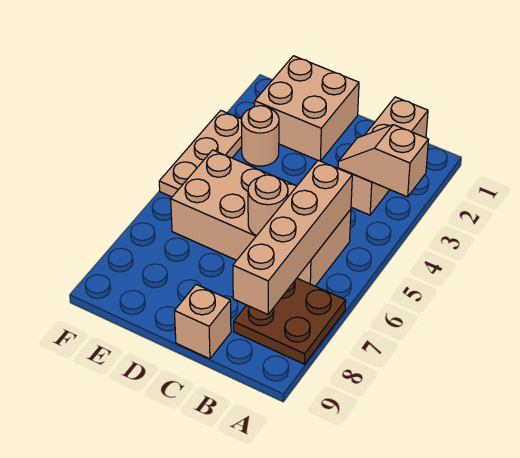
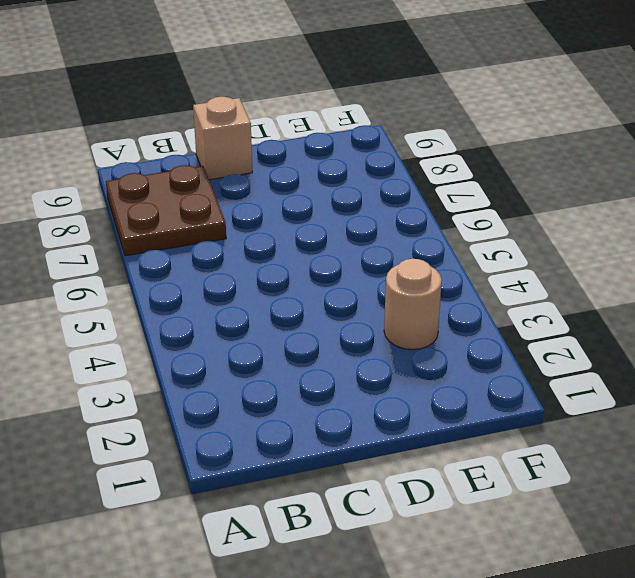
none -> tan brick B1:B3 level 1
none -> tan brick B5:E6 level 1

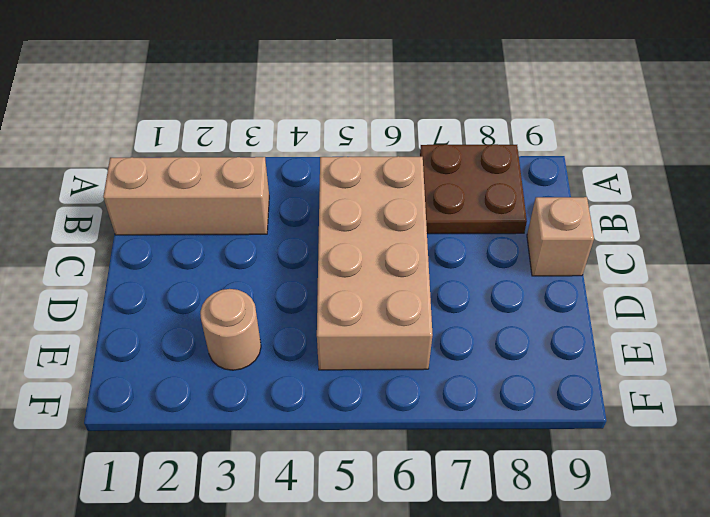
none -> tan brick D1:E2 level 1
none -> tan plate F3:F5 level 1

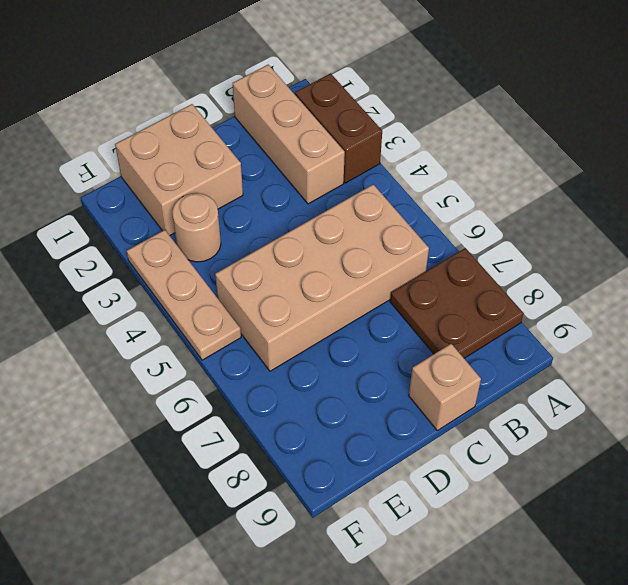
brown brick A2:A3 level 1 -> none
none -> tan slope A3:B3 level 2 top A
none -> tan brick B5:B8 level 2

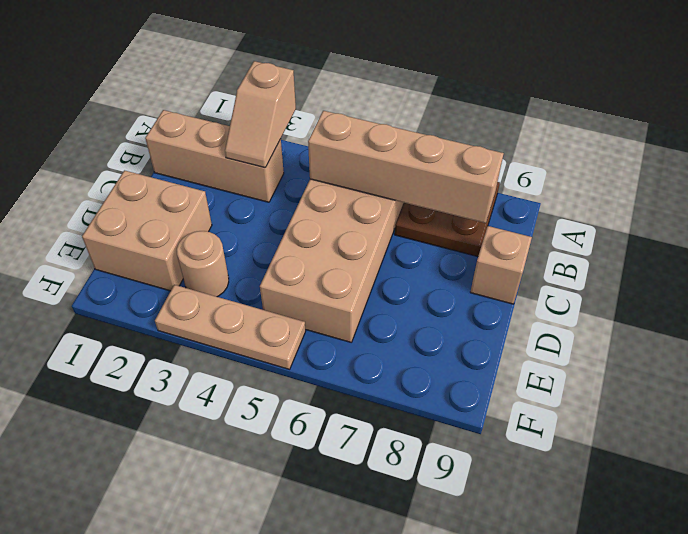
none -> tan round brick C6 level 2

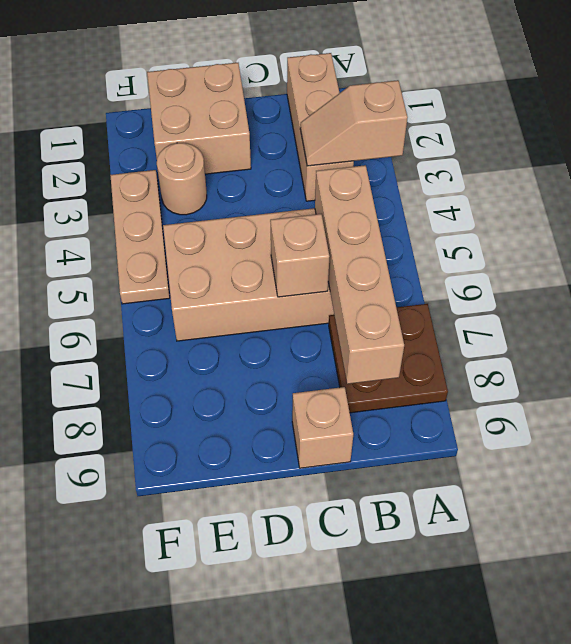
tan brick C6 level 2 -> tan round brick C6 level 2

